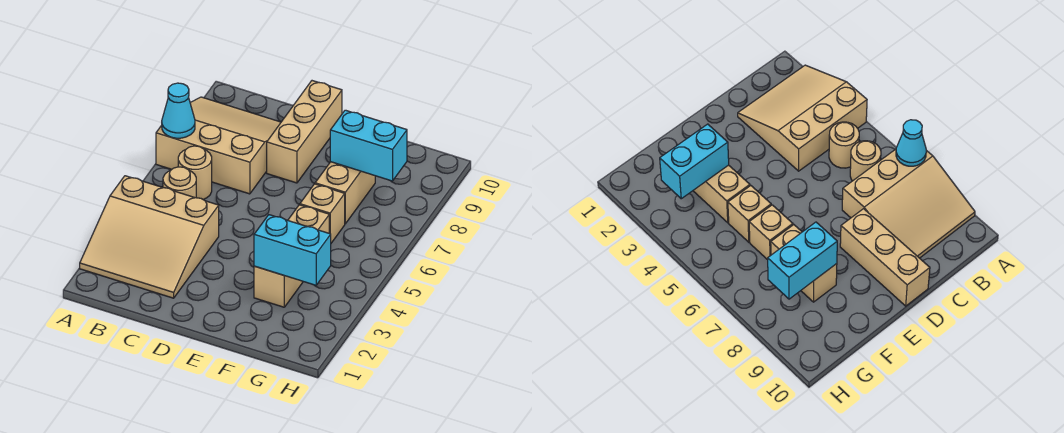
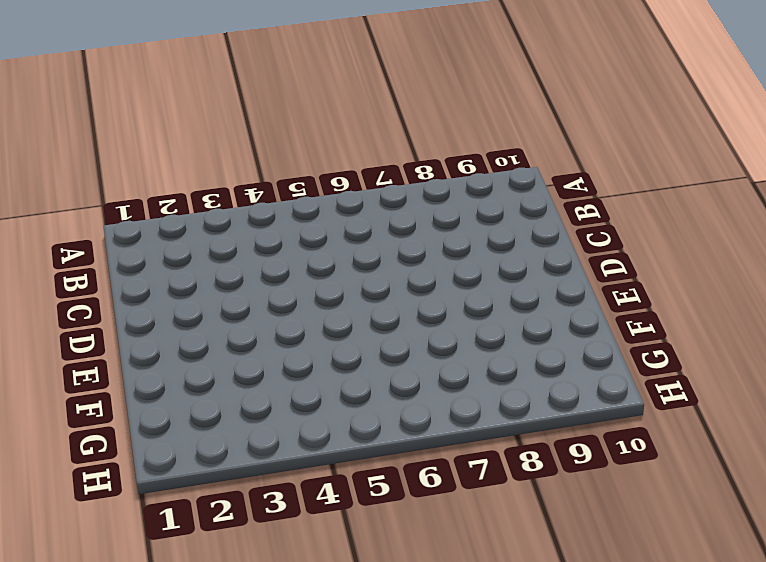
none -> tan slope A2:C4 level 1 top 4
none -> tan slope A7:C9 level 1 top 7
none -> tan round brick B5 level 1

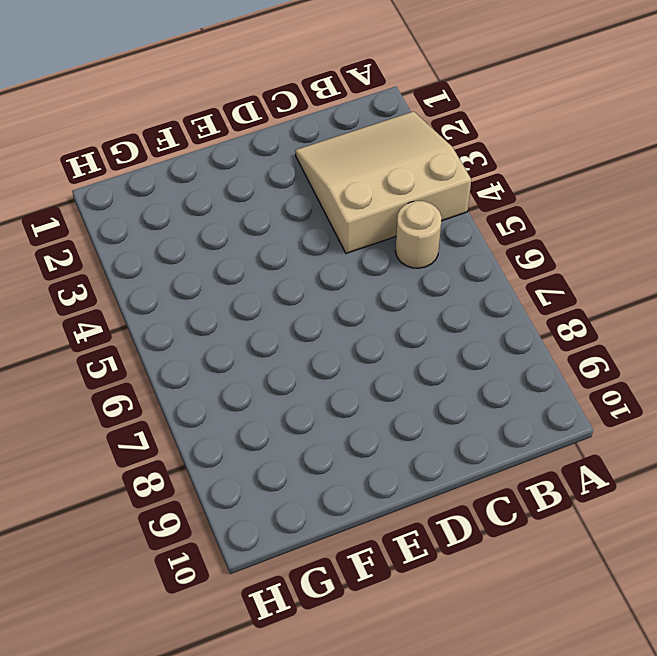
none -> tan slope A7:C9 level 1 top 7
none -> tan round brick B6 level 1
none -> tan brick D8:D10 level 1

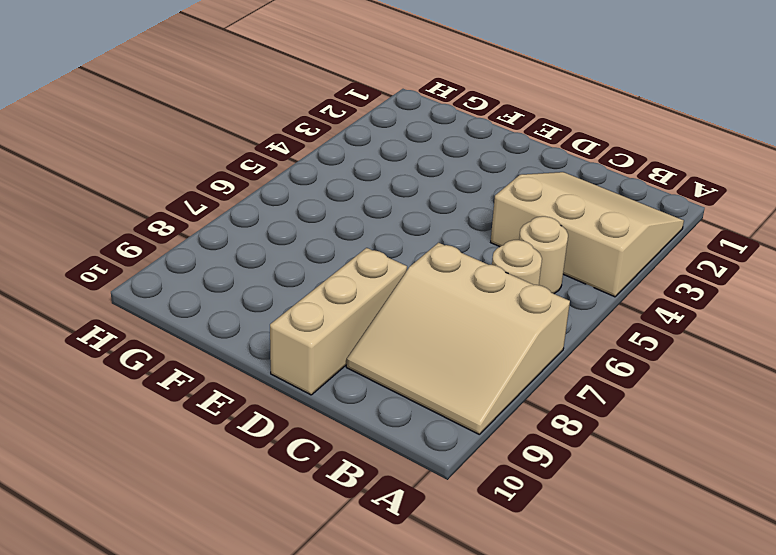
none -> tan brick F3:F4 level 1
none -> tan brick F5 level 1
none -> tan brick F6 level 1

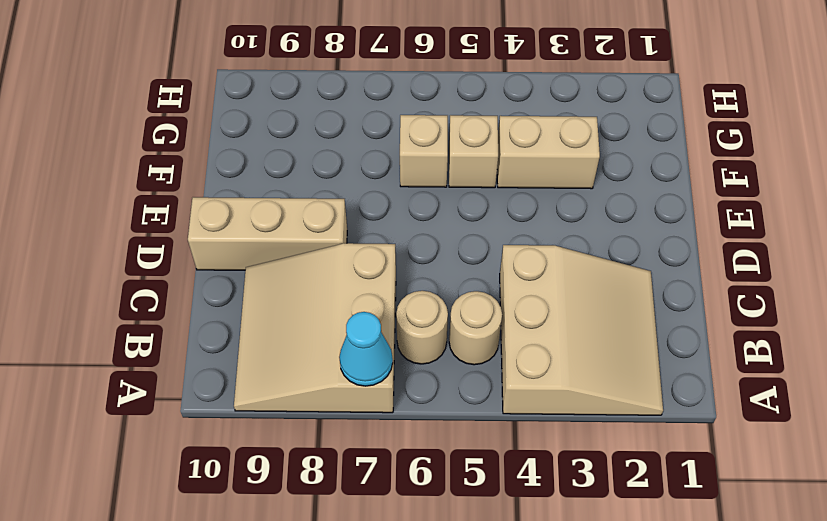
none -> tan brick F7:F8 level 1
none -> cyan brick F3:G3 level 2
none -> cyan brick F8:G8 level 2

